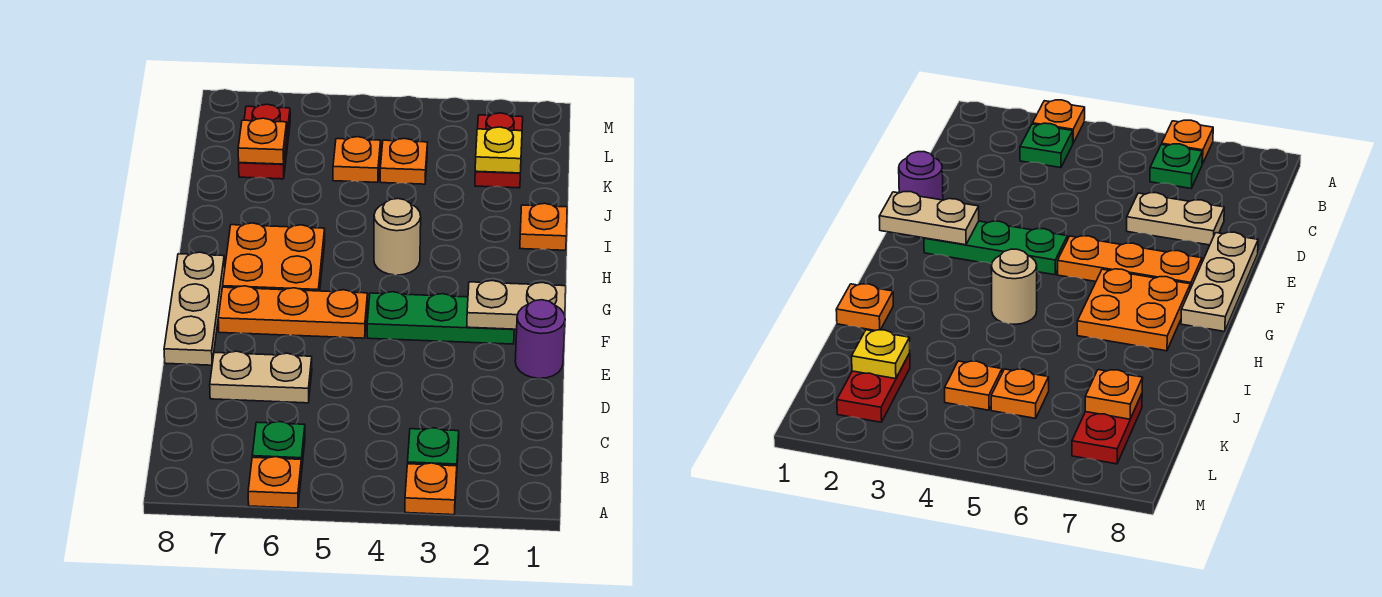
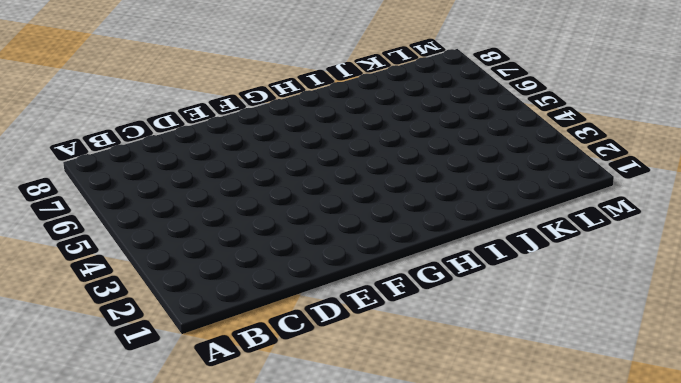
none -> orange plate A3 level 1
none -> orange plate A6 level 1
none -> green plate B3 level 1

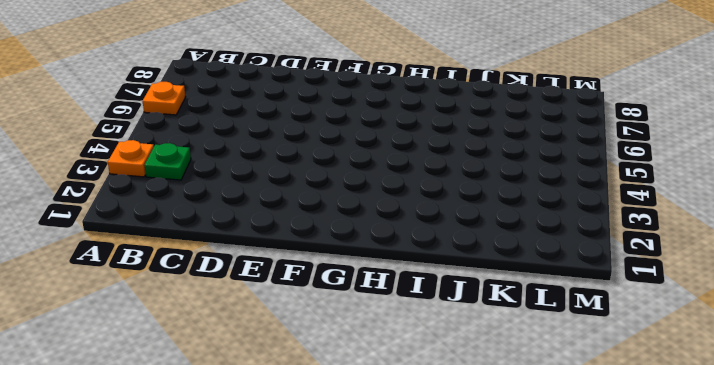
none -> green plate B6 level 1
none -> tan plate D6:D7 level 1
none -> purple round brick E1 level 1

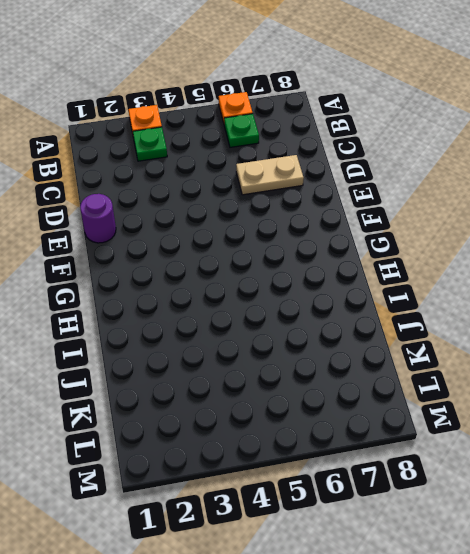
none -> tan plate E8:G8 level 1
none -> green plate F2:F4 level 1
none -> orange plate F5:F7 level 1

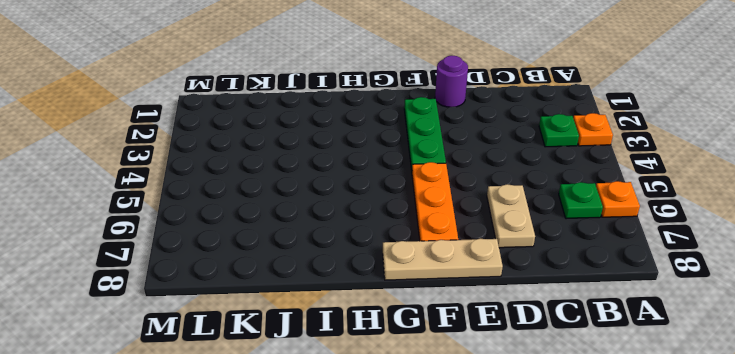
none -> orange plate G6:H7 level 1
none -> tan round brick H4 level 1
none -> orange plate I1 level 1

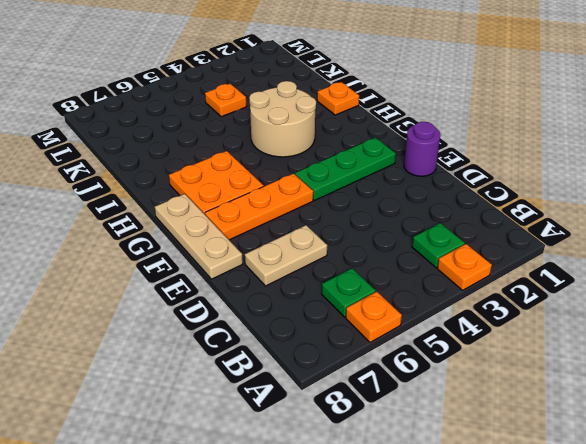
tan round brick H3:I4 level 1 -> tan round brick H4 level 1
none -> red plate K2:L2 level 1
none -> orange plate K5 level 1
none -> red plate K7:L7 level 1

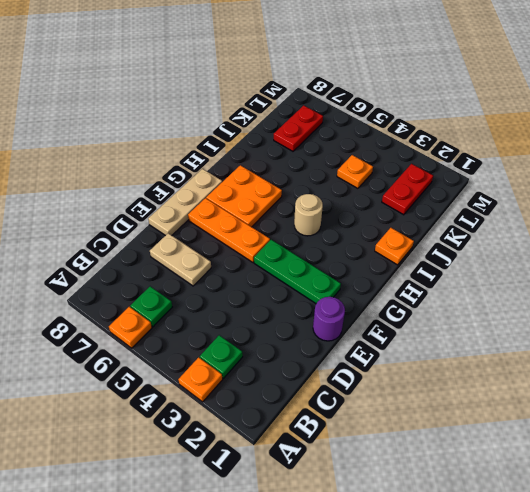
none -> orange plate K5 level 1
none -> tan plate F1:F2 level 2
none -> yellow plate K2 level 2

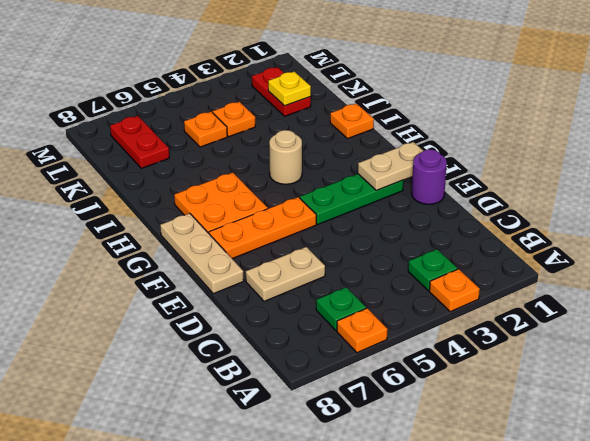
none -> orange plate K7 level 2

